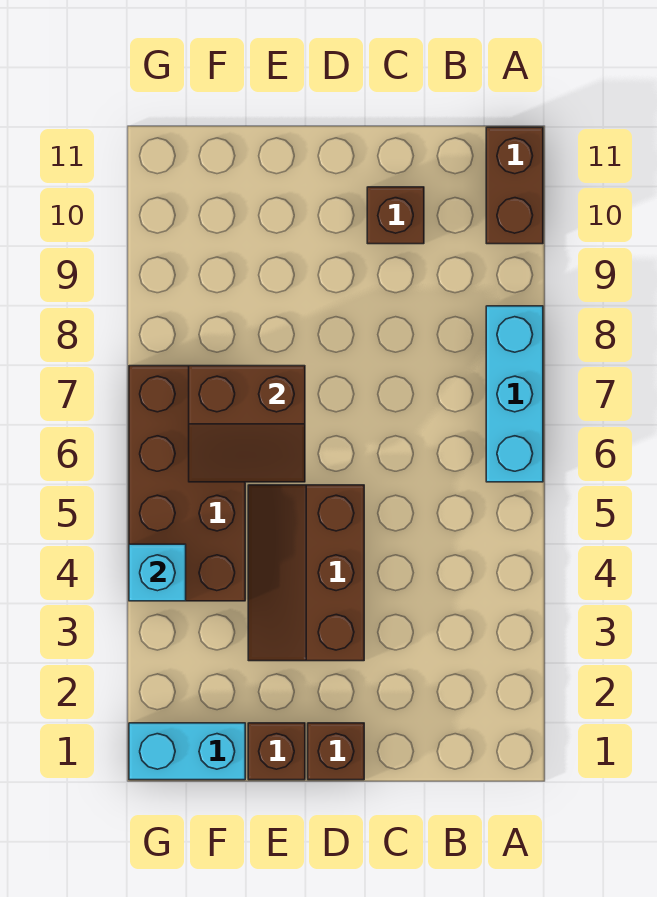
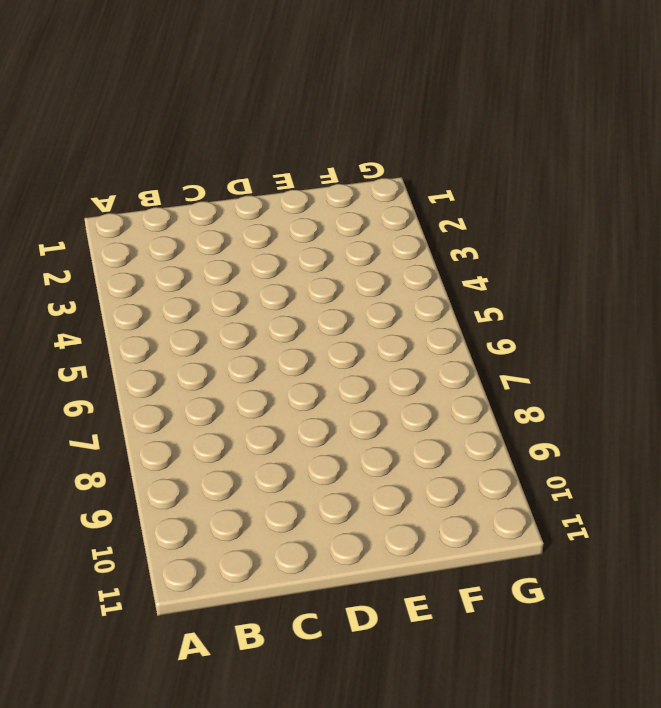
none -> cyan brick A6:A8 level 1
none -> brown brick A10:A11 level 1

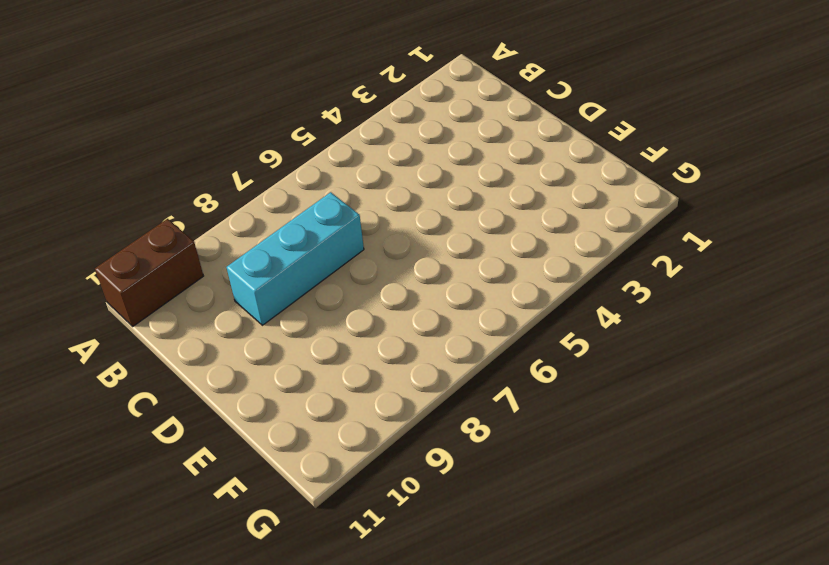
cyan brick C7:C9 level 1 -> cyan brick A6:A8 level 1
none -> brown brick C10 level 1
none -> brown brick D1 level 1

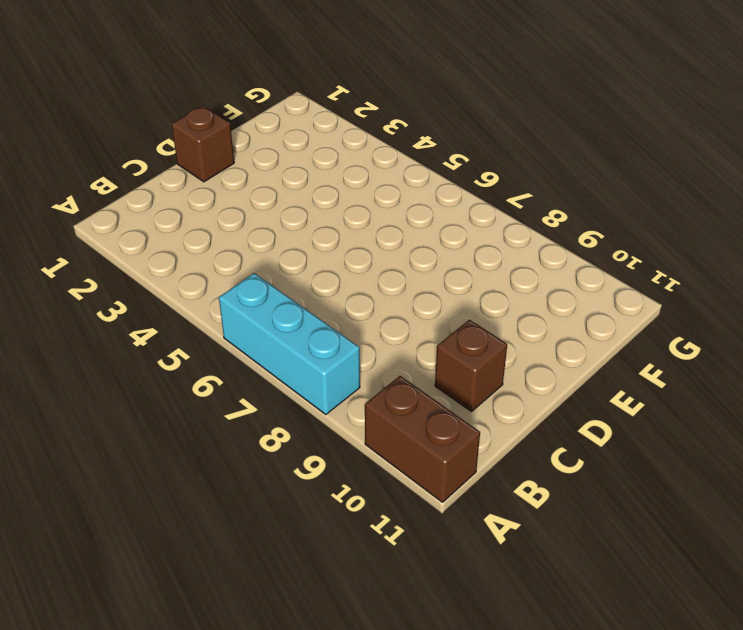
none -> brown slope D3:E5 level 1 top D
none -> brown brick E1 level 1

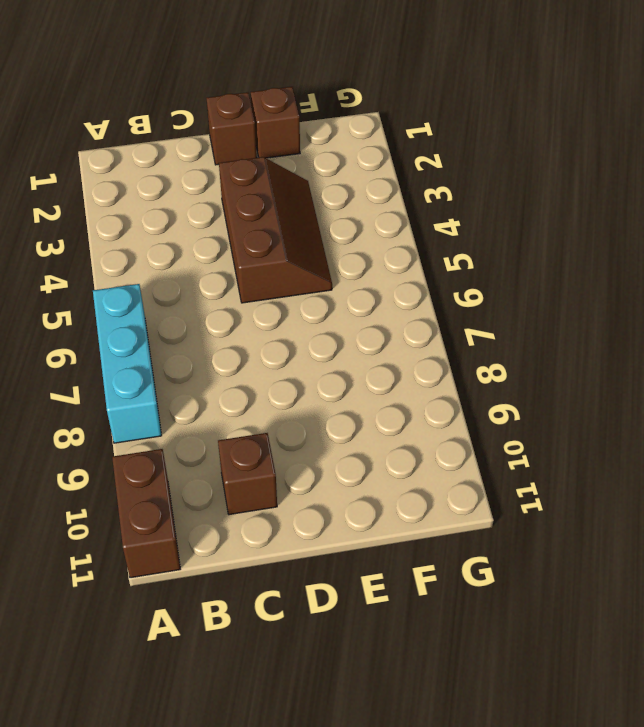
none -> cyan brick F1:G1 level 1
none -> brown brick F4:G7 level 1

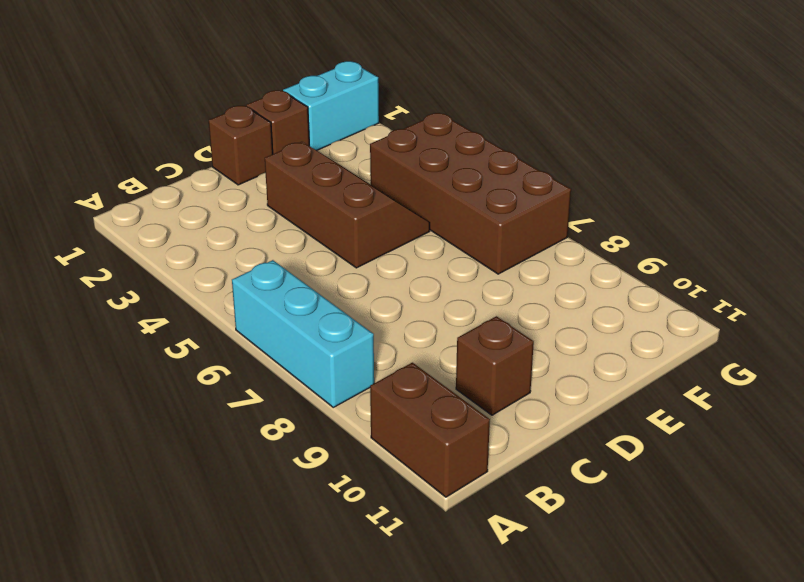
none -> brown slope E6:F7 level 2 top 7
none -> cyan brick G4 level 2

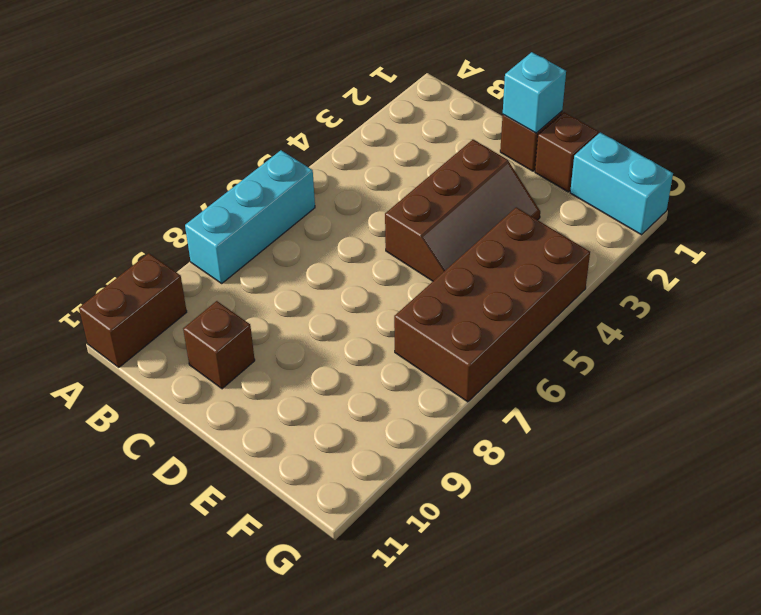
cyan brick D1 level 2 -> cyan brick G4 level 2
none -> brown slope E6:F7 level 2 top 7

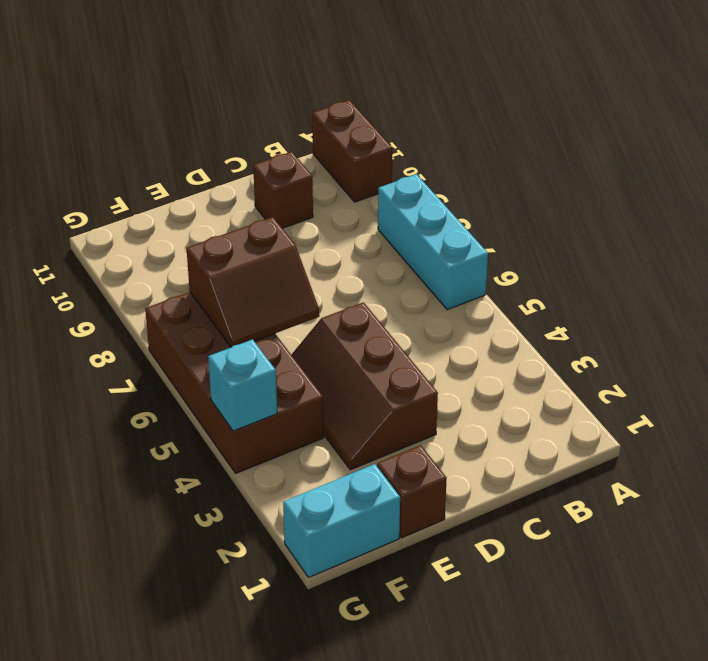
none -> brown brick D1 level 1

